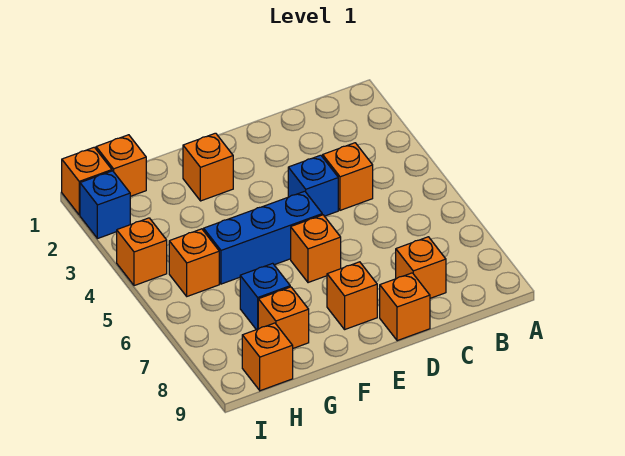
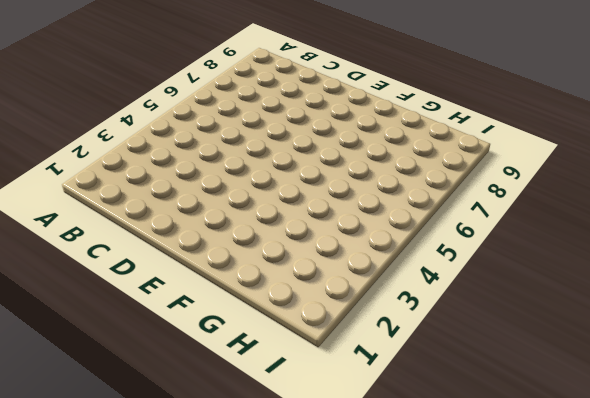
none -> orange brick C4 level 1
none -> orange brick C8 level 1
none -> blue brick D4 level 1

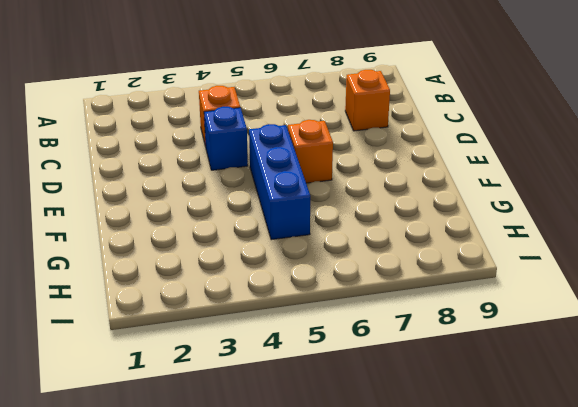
none -> orange brick D9 level 1
none -> orange brick E8 level 1
none -> orange brick F2 level 1

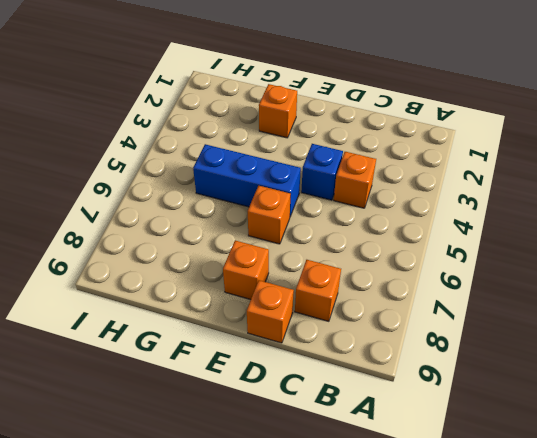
none -> blue brick G7 level 1
none -> orange brick G8 level 1
none -> orange brick H1 level 1

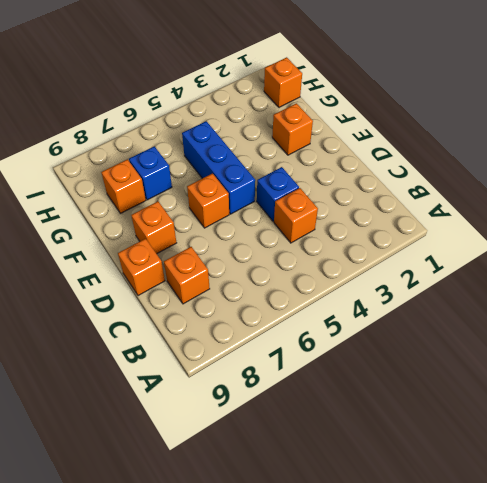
none -> orange brick H5 level 1
none -> orange brick H9 level 1
none -> orange brick I1 level 1

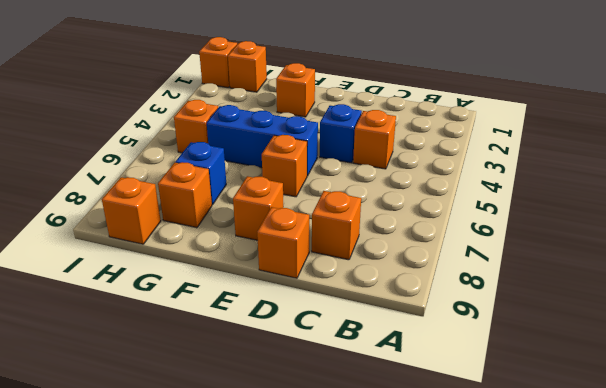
none -> blue brick I2 level 1
none -> orange brick I4 level 1

